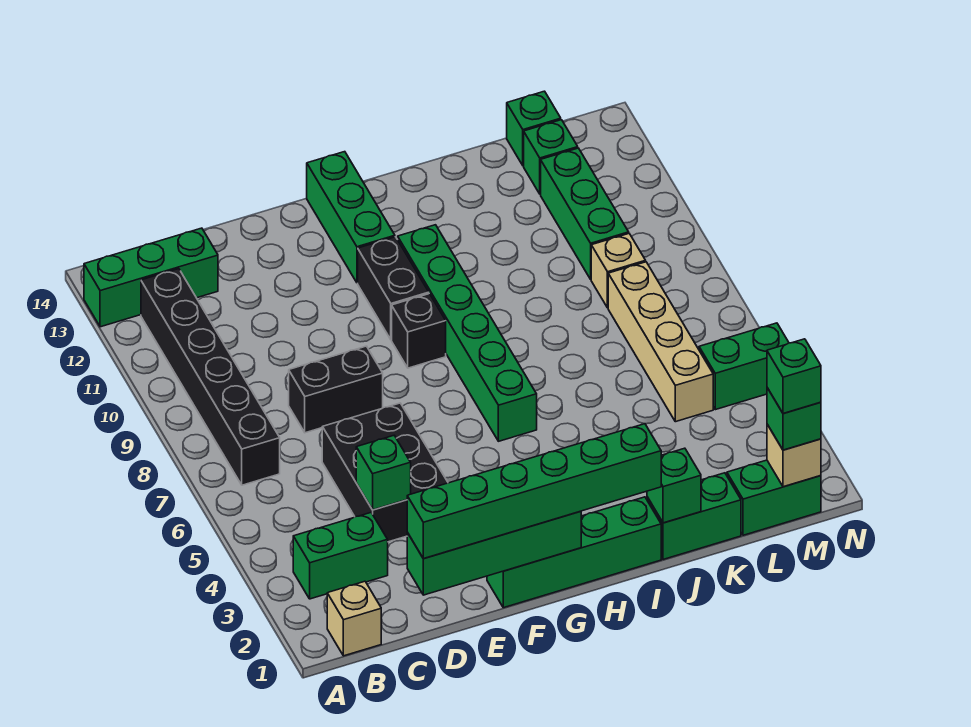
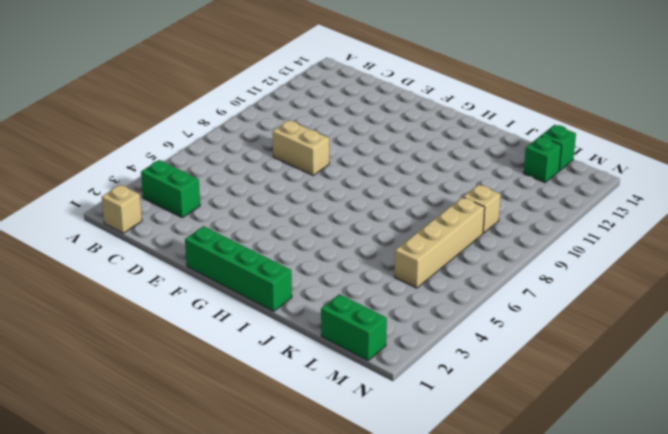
tan brick D8:E8 level 1 -> black brick D8:E8 level 1
none -> green brick A13:C13 level 1
none -> black brick B7:B12 level 1
none -> black brick D4:E6 level 1

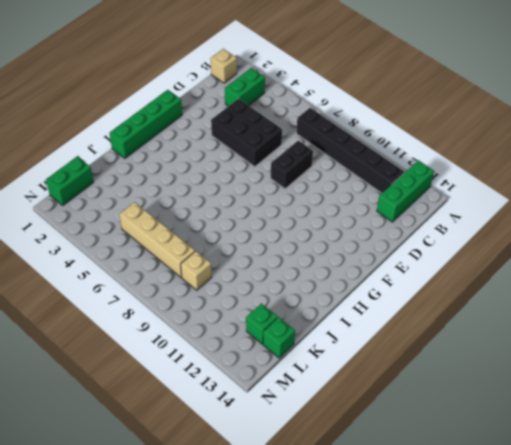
none -> black brick G9 level 1
none -> black brick G10:G11 level 1
none -> green brick G12:G14 level 1

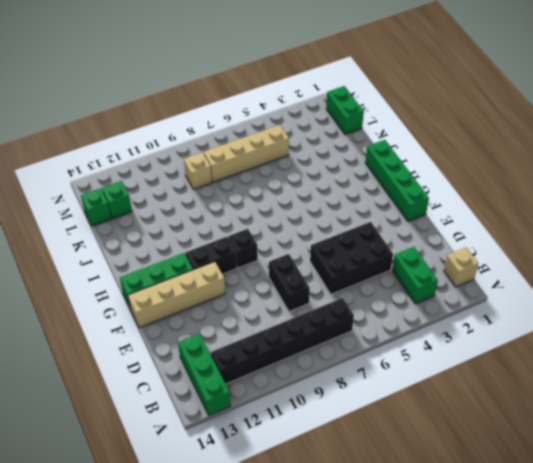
tan brick F11:F14 level 1 -> none
none -> green brick H6:H11 level 1
none -> green brick J1:K1 level 1
none -> green brick L10:L12 level 1

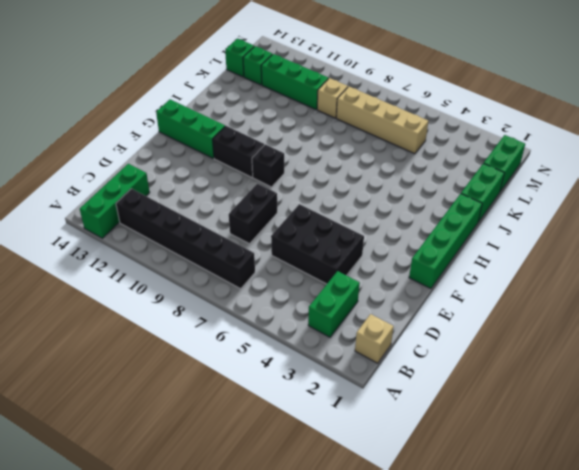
none -> green brick H6:H11 level 1
none -> green brick M5:N5 level 1
none -> green brick D1:G1 level 2

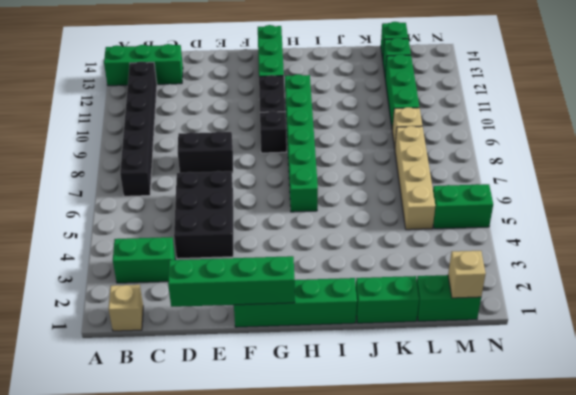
none -> green brick D4 level 2
none -> green brick J1 level 2
none -> green brick D1:I1 level 3

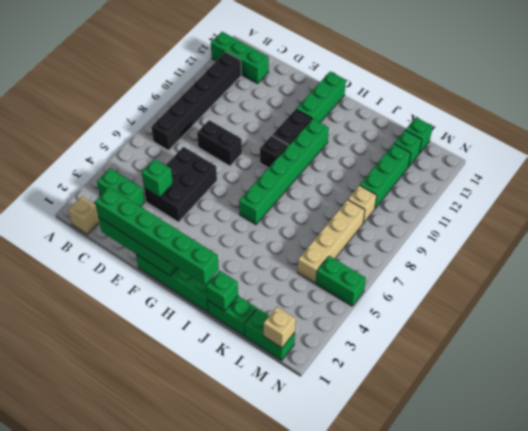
none -> green brick M1 level 3
none -> green brick M1 level 4

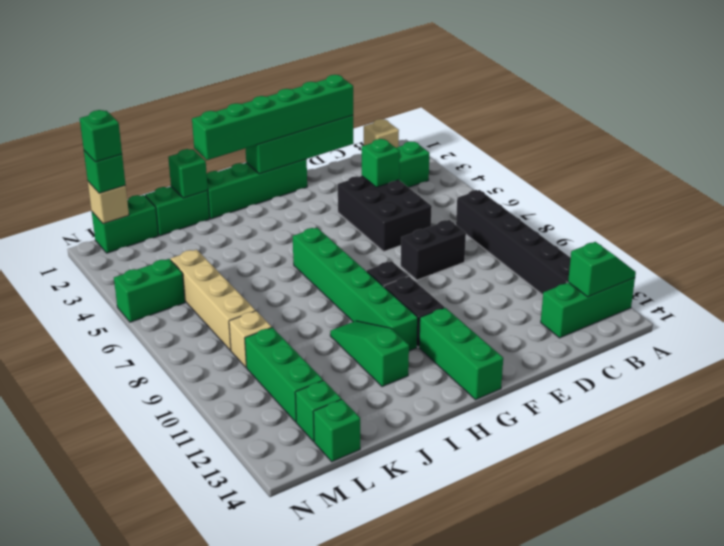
green slope A13:B13 level 2 top B -> none
green slope I10:I12 level 1 top 12 -> none

